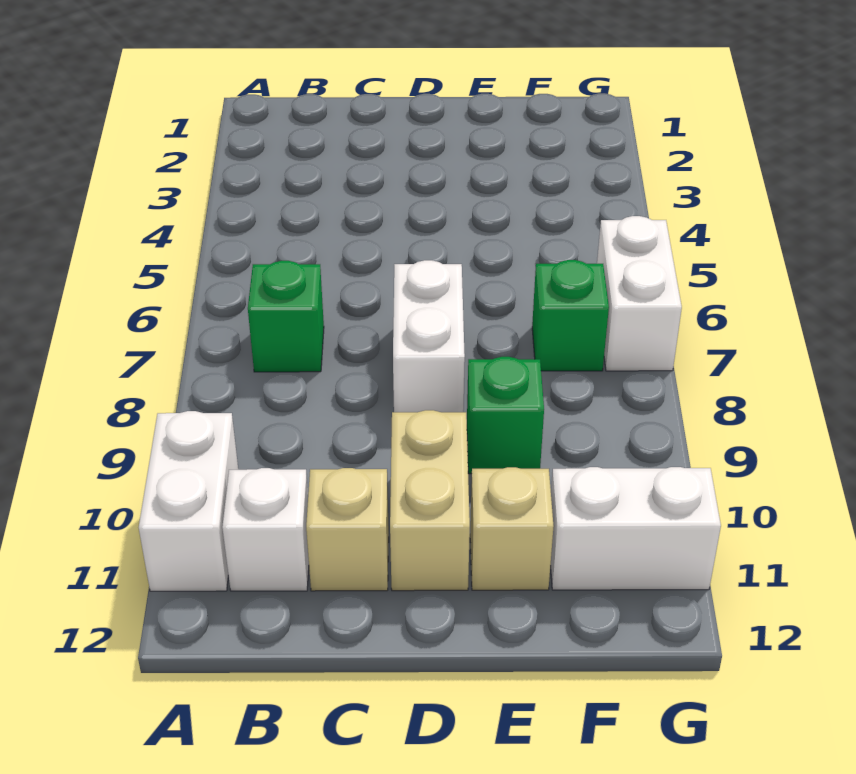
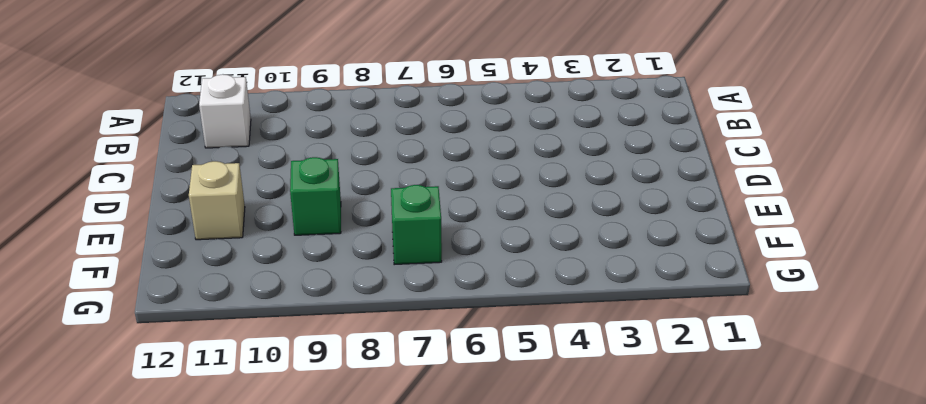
none -> white brick A10:A11 level 1
none -> green brick B7 level 1

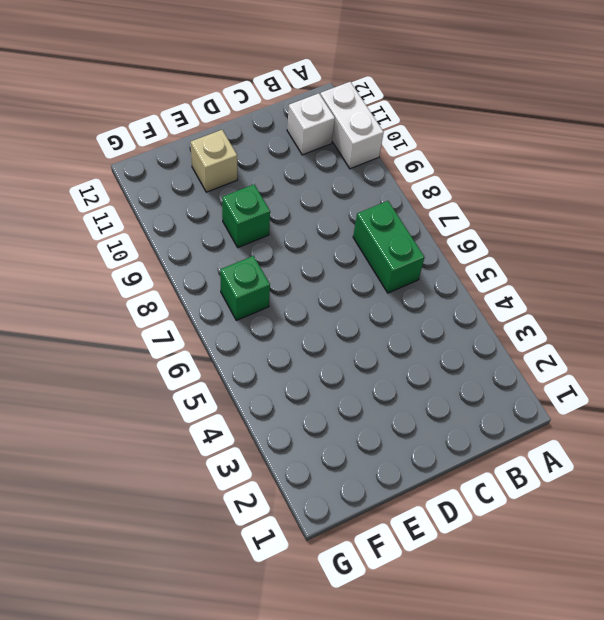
green brick B6:B7 level 1 -> green brick B7 level 1
none -> tan brick C11 level 1
none -> white brick D7:D8 level 1

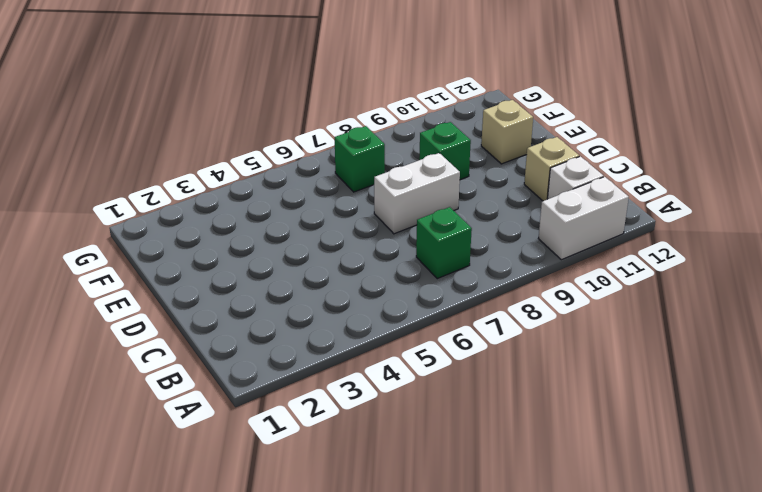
none -> tan brick D10:D11 level 1
none -> white brick F11:G11 level 1

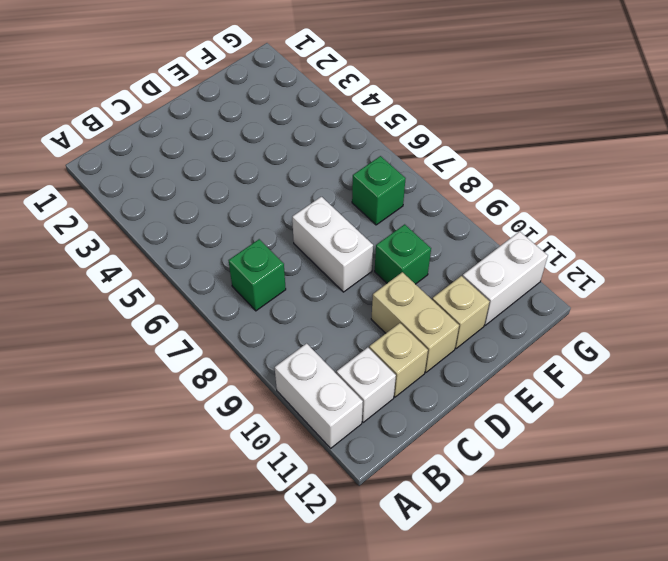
none -> white brick G6:G7 level 1

